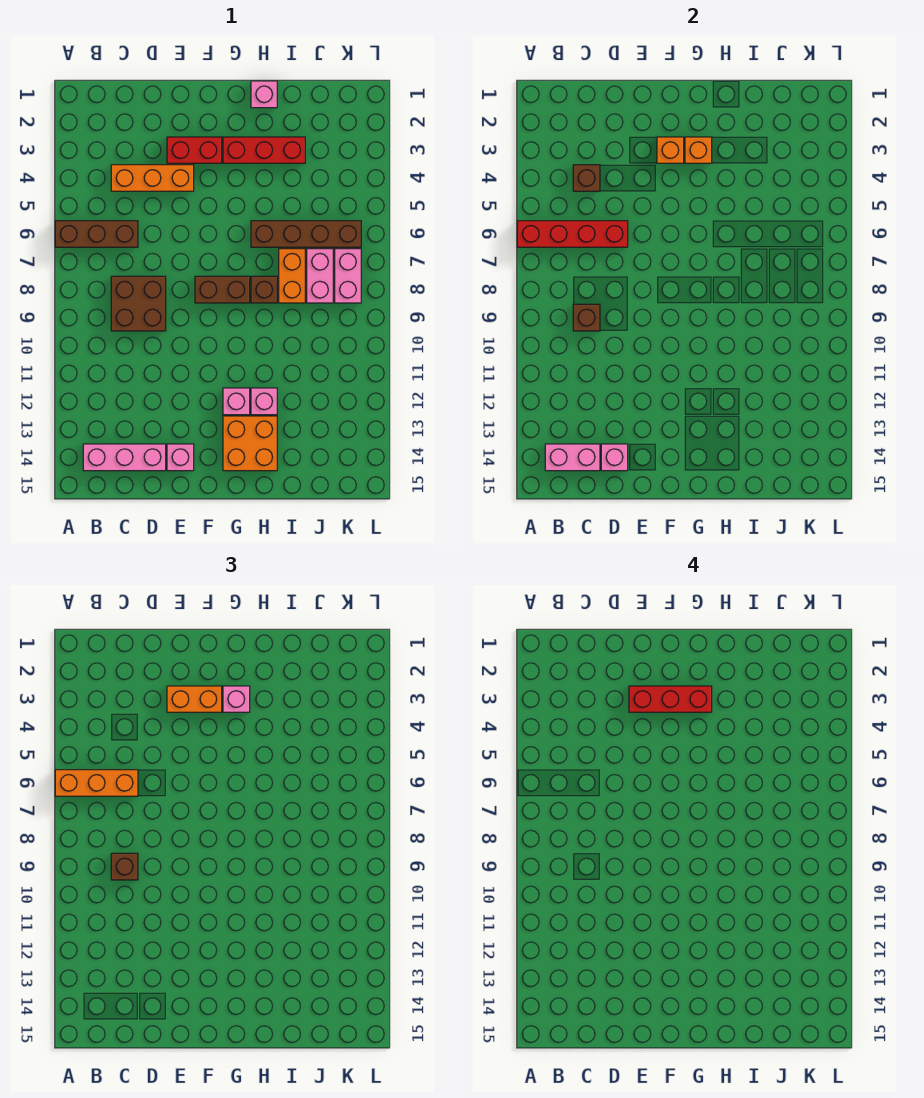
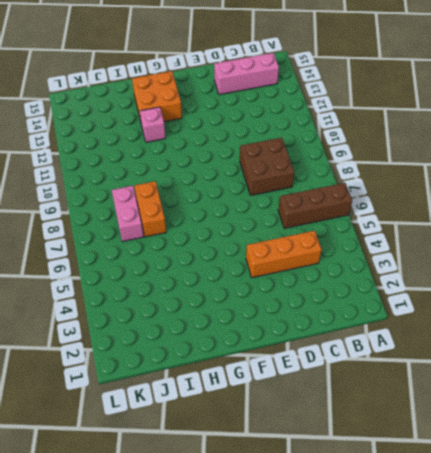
none -> red brick E3:F3 level 1
none -> pink brick E14 level 1
none -> brown brick F8:G8 level 1

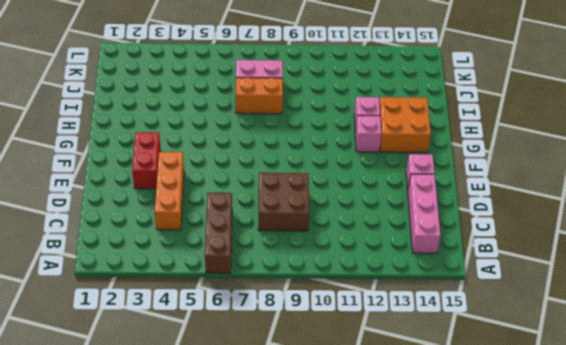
none -> brown brick F8:G8 level 1
none -> red brick G3:I3 level 1
none -> pink brick H1 level 1

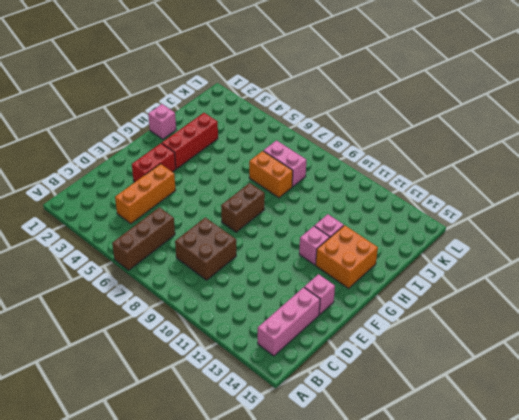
none -> brown brick H6:K6 level 1
none -> brown brick H8 level 1
none -> pink brick K7:K8 level 1

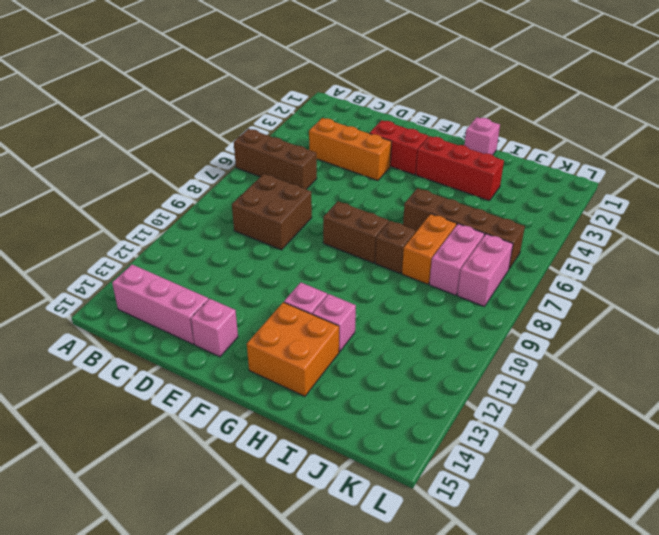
none -> red brick A6:D6 level 2
none -> pink brick B14:C14 level 2
none -> brown brick C4 level 2

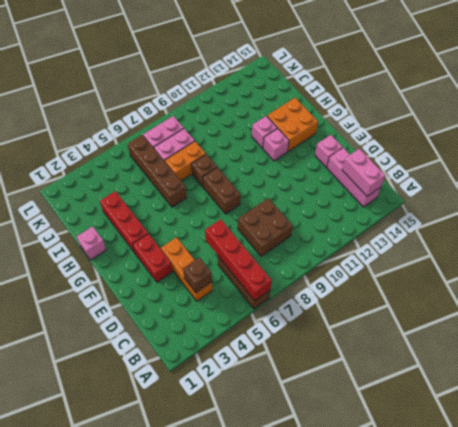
none -> brown brick C9 level 2
none -> pink brick D14 level 2
none -> orange brick F3 level 2

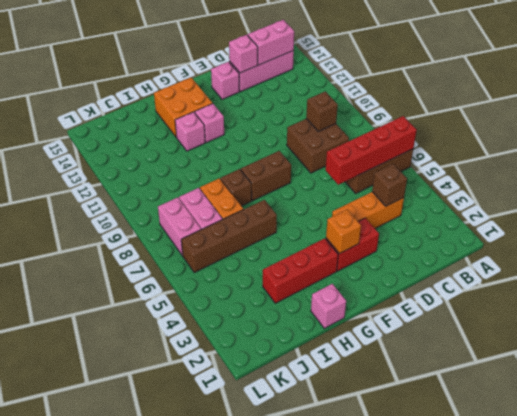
none -> orange brick G3 level 2
none -> orange brick A6:C6 level 3
none -> brown brick C9 level 3

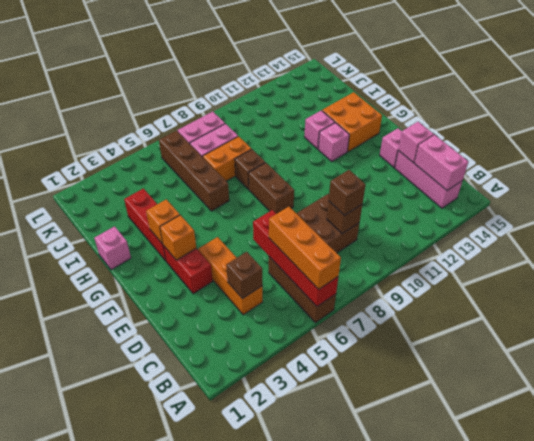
none -> orange brick E3:F3 level 3
none -> pink brick G3 level 3
none -> red brick E3:G3 level 4

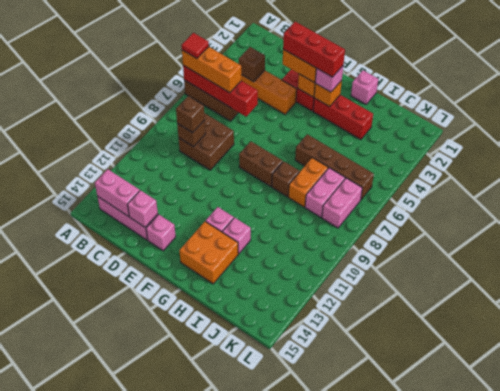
red tile A6 level 4 -> none

